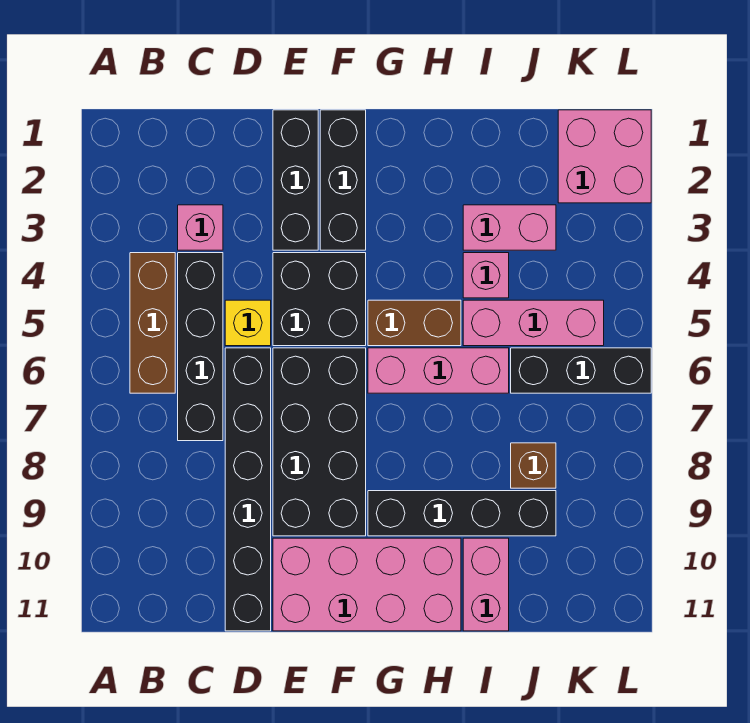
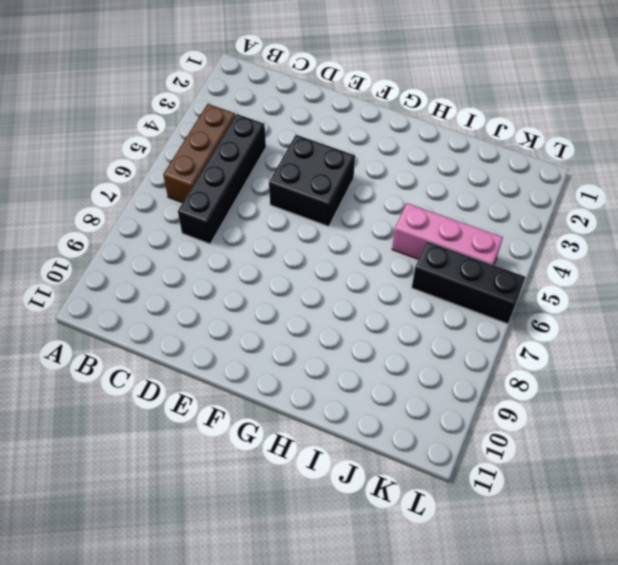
none -> pink brick C3 level 1
none -> yellow brick D5 level 1
none -> black brick D6:D11 level 1

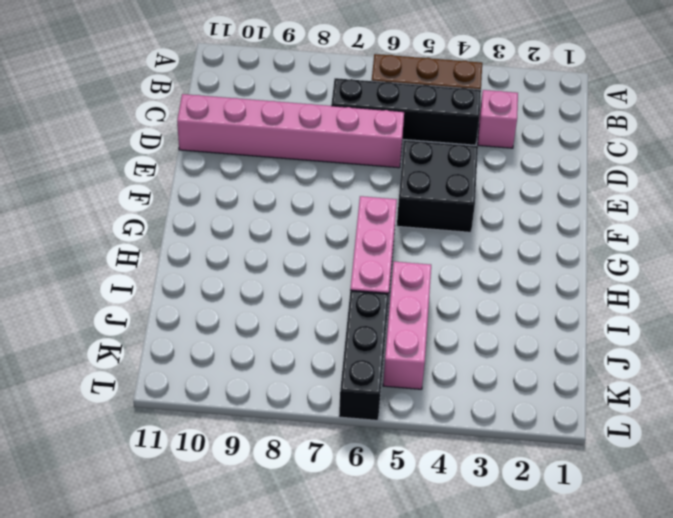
pink brick D6:D11 level 1 -> black brick D6:D11 level 1
none -> yellow brick D5 level 1
none -> black brick E1:E3 level 1
none -> black brick E6:F9 level 1

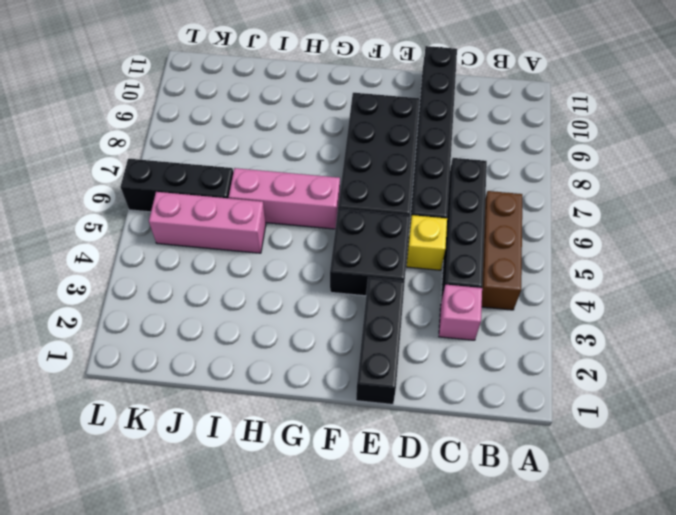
none -> pink brick E10:H11 level 1
none -> black brick F1:F3 level 1
none -> brown brick G5:H5 level 1

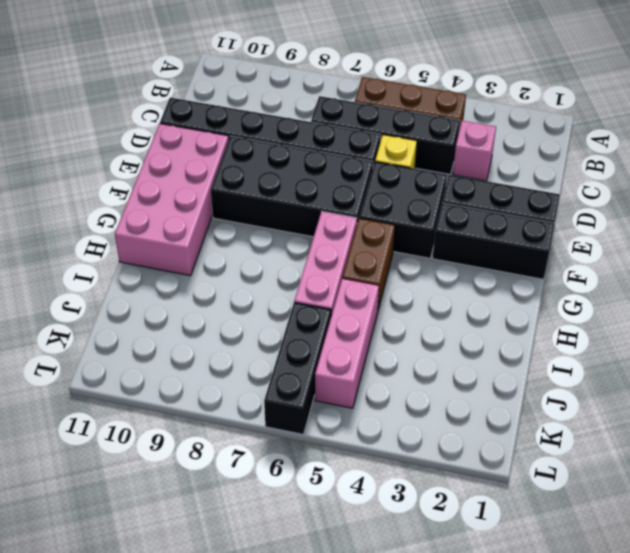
none -> black brick G9:J9 level 1
none -> pink brick I3:J3 level 1
none -> pink brick I4 level 1

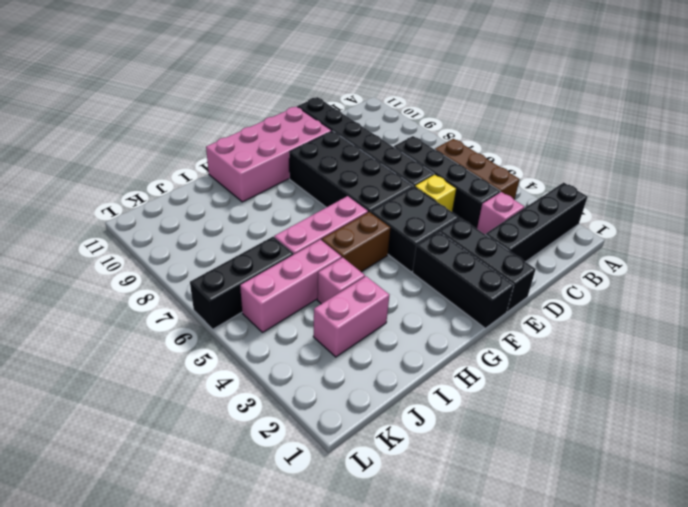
black brick A2:D2 level 1 -> black brick G9:J9 level 1
none -> pink brick I10:I11 level 1
none -> brown brick J8 level 1
none -> pink brick K1:L2 level 1

